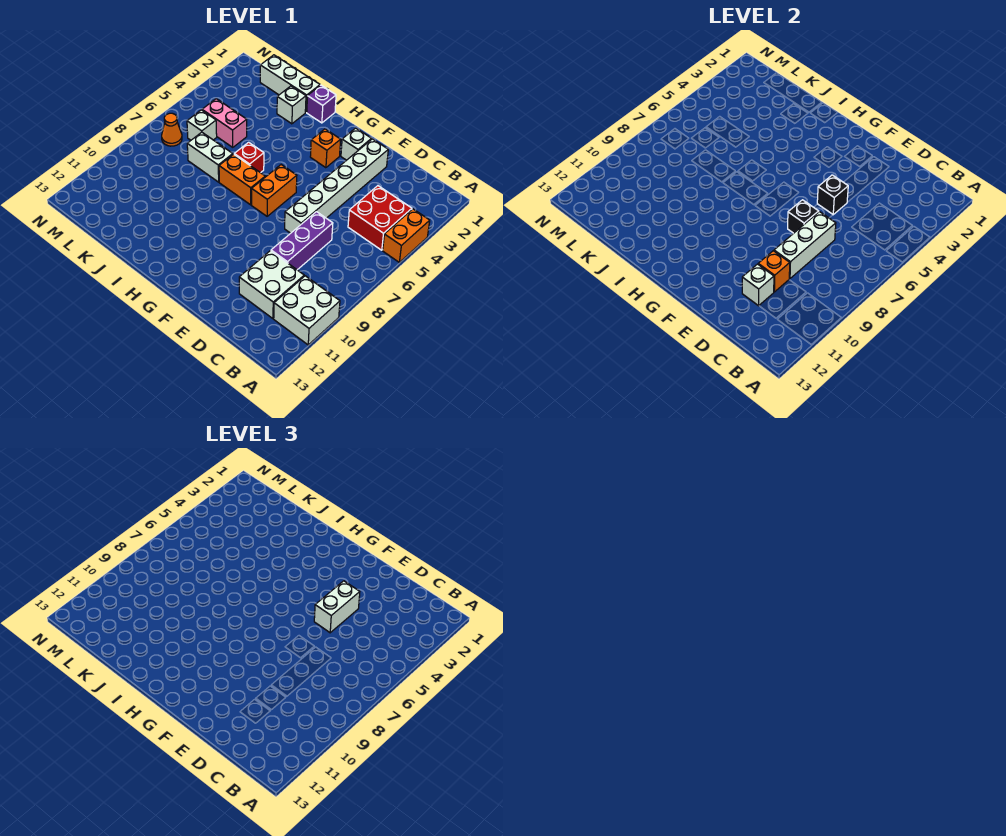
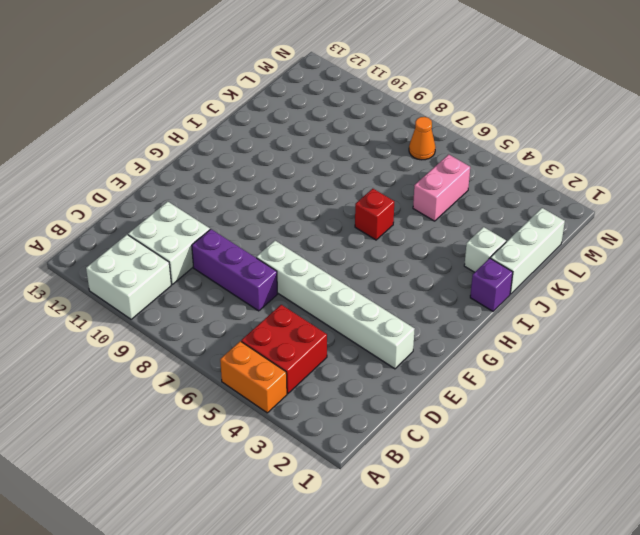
none -> white brick F2 level 1
none -> orange brick G3 level 1
none -> orange brick G6:G7 level 1

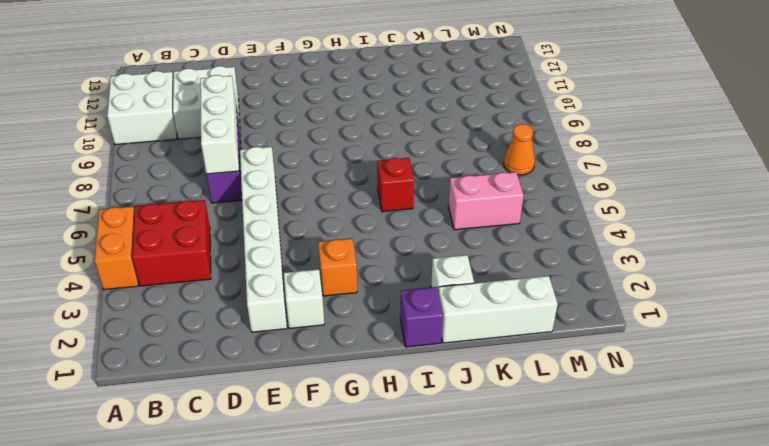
none -> orange brick G6:G7 level 1
none -> orange brick H7:I7 level 1
none -> white brick J7:K7 level 1

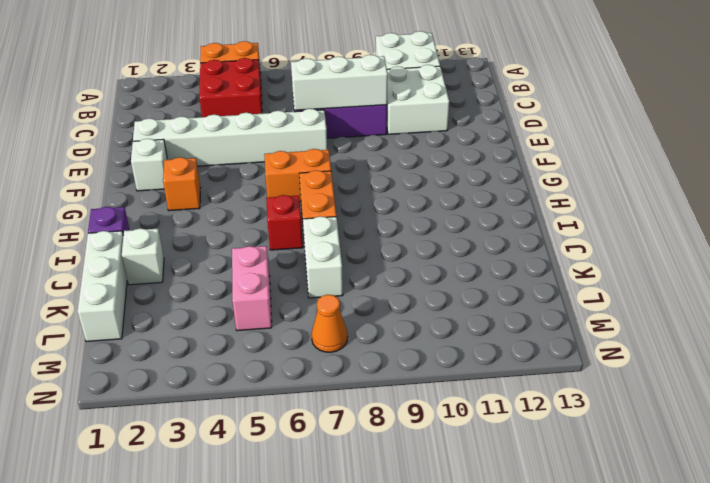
none -> white brick L6 level 1
none -> orange brick D10 level 2
none -> white brick D11 level 2

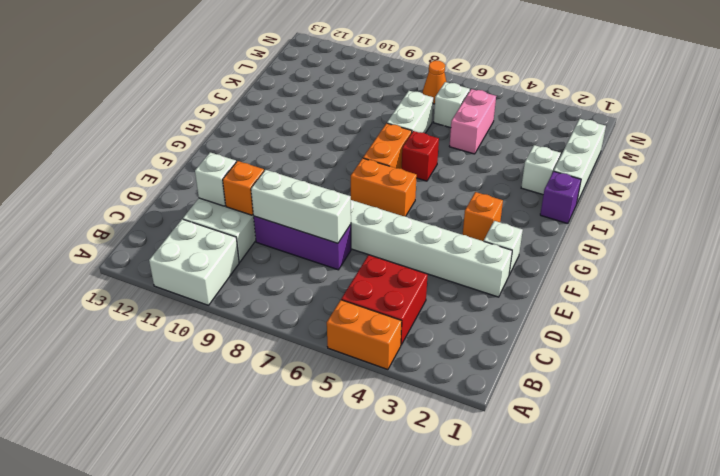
none -> black brick E5 level 2
none -> black brick E7 level 2
none -> white brick E4:E5 level 3

